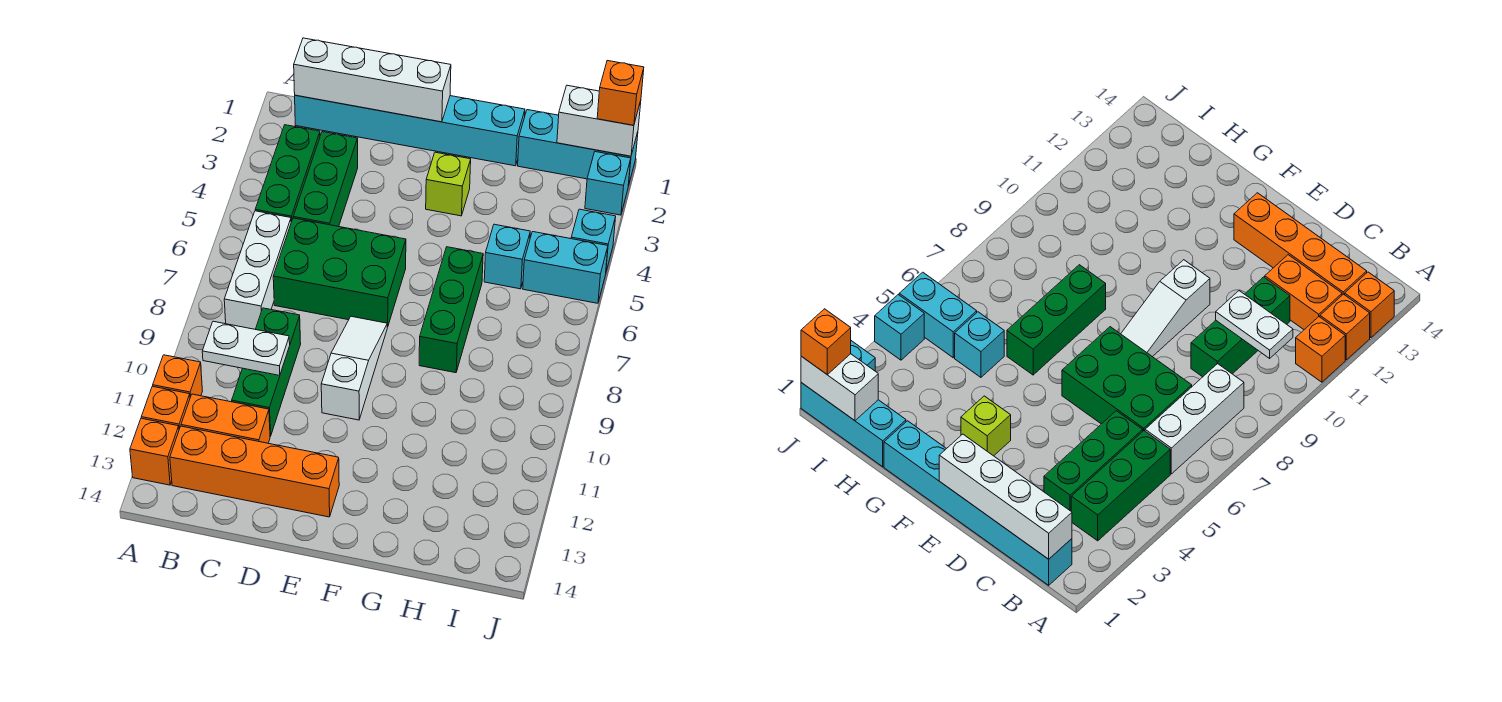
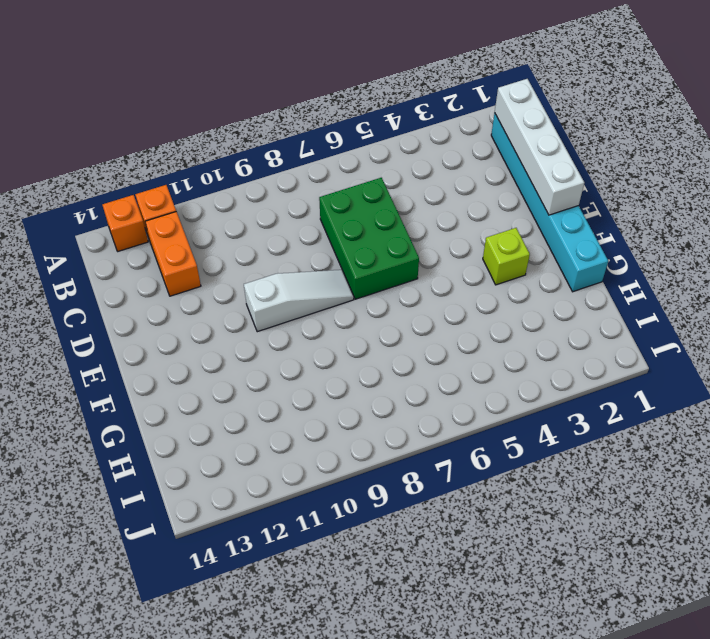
none -> orange brick A11 level 1
none -> green brick B3:B5 level 1
none -> white brick B6:B8 level 1

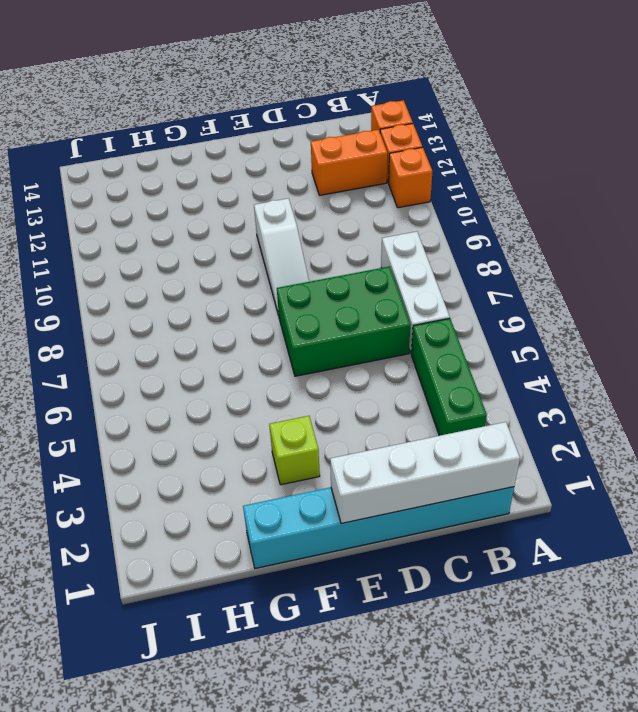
none -> orange brick B13:E13 level 1
none -> green brick C3:C5 level 1
none -> green brick C9:C11 level 1

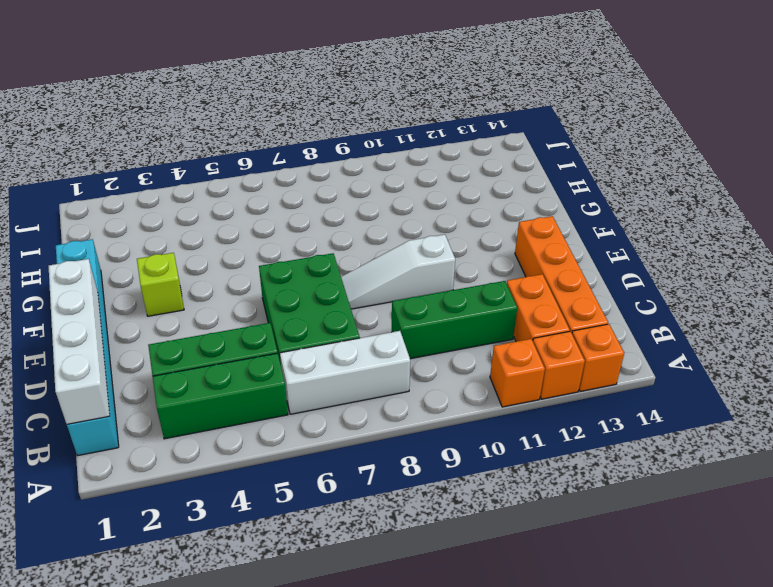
none -> green brick G6:G8 level 1
none -> cyan brick H1:J1 level 1
none -> cyan brick H5 level 1

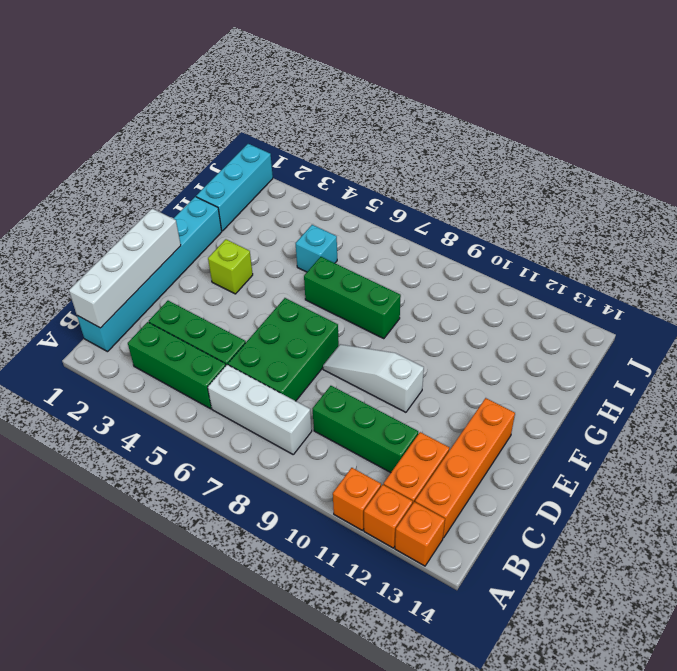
none -> cyan brick I5:J5 level 1
none -> cyan brick J2 level 1
none -> cyan brick J4 level 1

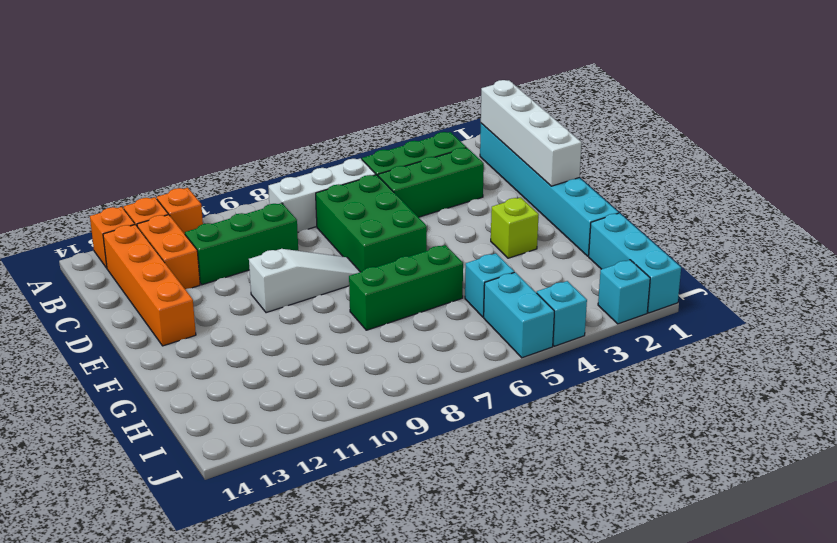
none -> white plate B10:C10 level 2
none -> white brick I1:J1 level 2
none -> orange brick J1 level 3

